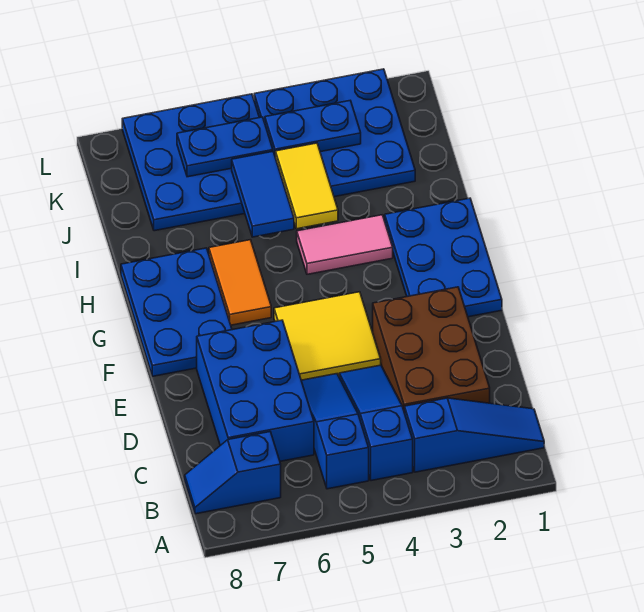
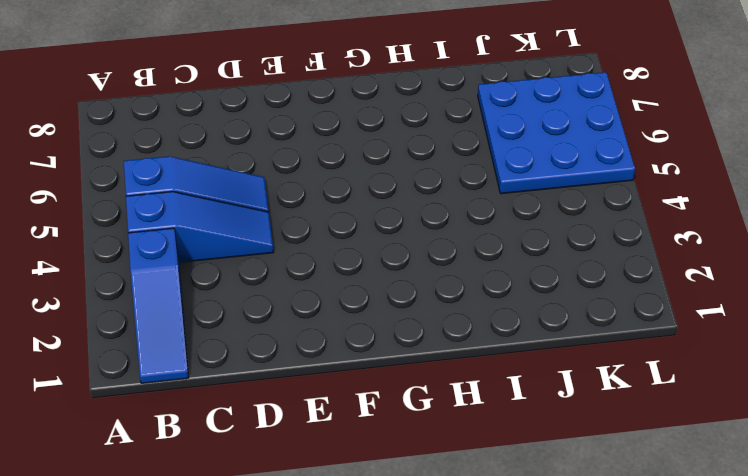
none -> blue slope B7:B8 level 1 top 7
none -> brown brick C2:E3 level 1
none -> blue brick C6:E7 level 1

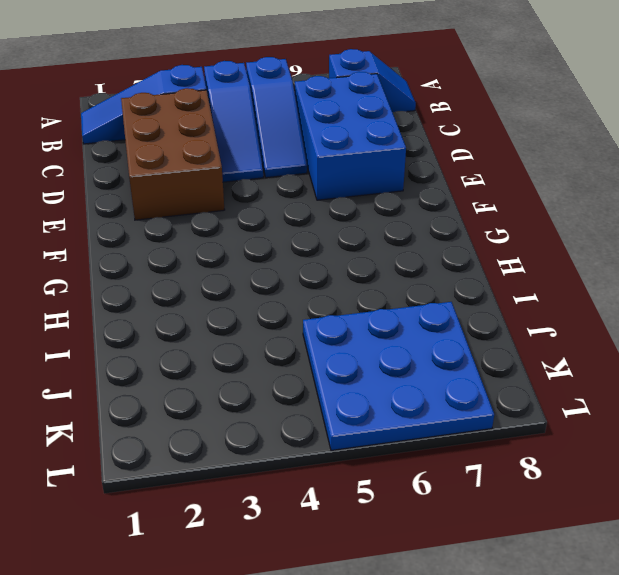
none -> yellow tile E4:F5 level 1
none -> blue plate F1:H2 level 1
none -> blue plate F7:H8 level 1

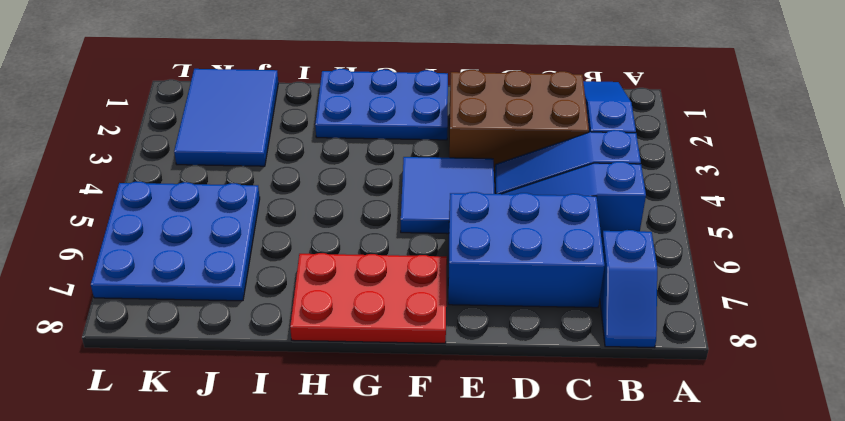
blue tile E4:F5 level 1 -> yellow tile E4:F5 level 1
red plate F7:H8 level 1 -> blue plate F7:H8 level 1
blue tile J1:K3 level 1 -> blue plate J2:L4 level 1
none -> orange tile G6:H6 level 1
none -> pink tile H3:H4 level 1
none -> yellow tile I4:J4 level 2

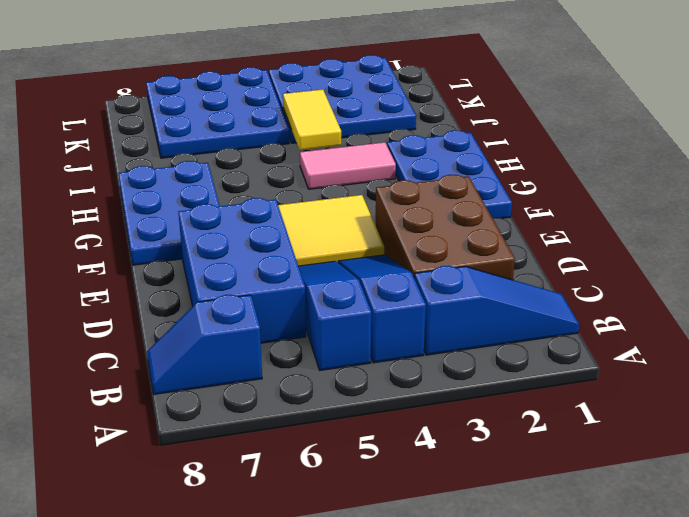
none -> orange tile G6:H6 level 1
none -> blue tile I5:J5 level 2
none -> blue plate K3:K4 level 2

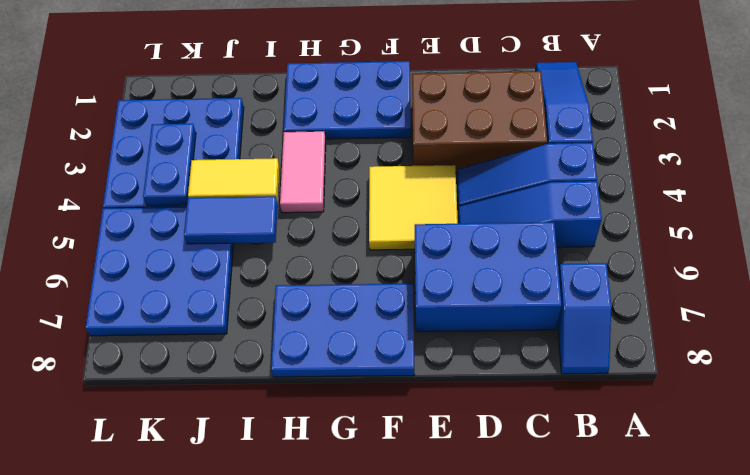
none -> orange tile G6:H6 level 1
none -> blue plate K5:K6 level 2

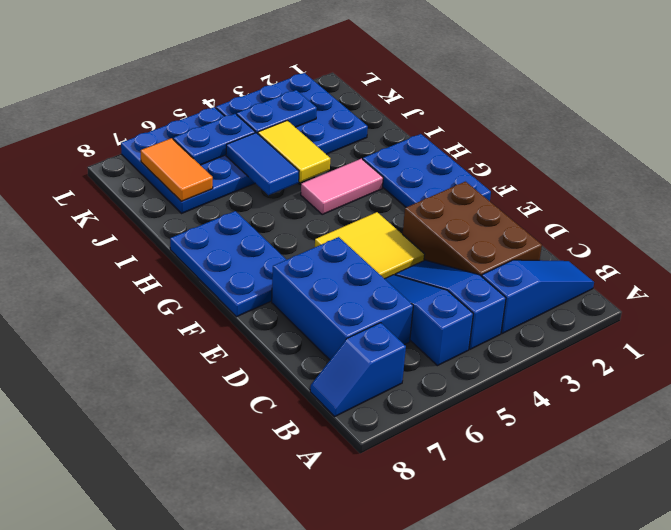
orange tile J7:K7 level 2 -> orange tile G6:H6 level 1

